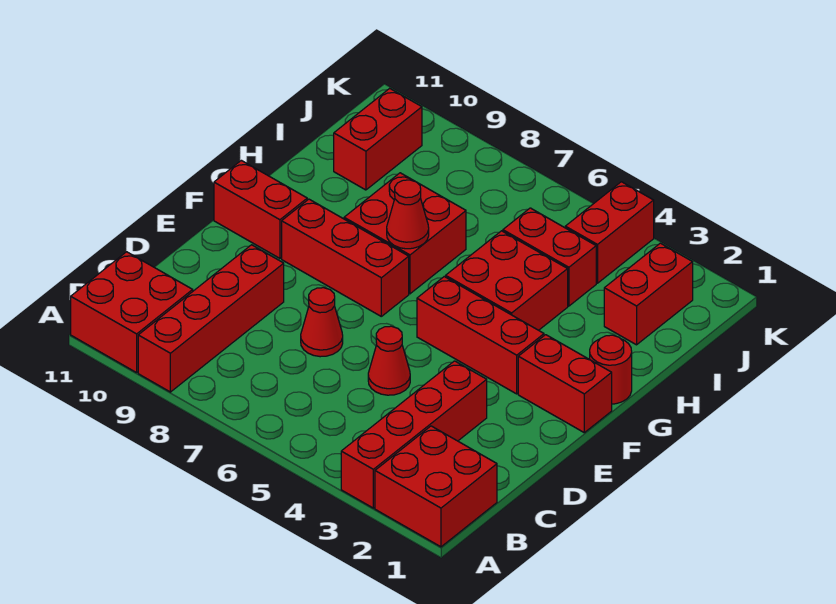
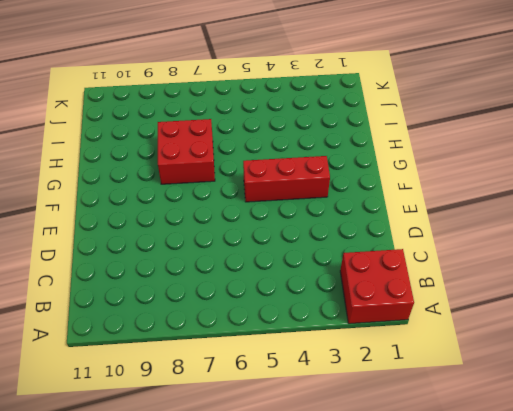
none -> red brick A3:D3 level 1
none -> red brick A9:D9 level 1
none -> red brick A10:B11 level 1

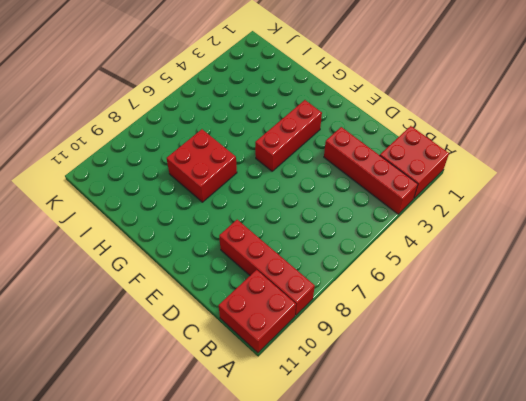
none -> red cone D5 level 1
none -> red cone D7 level 1
none -> red brick F1:F2 level 1

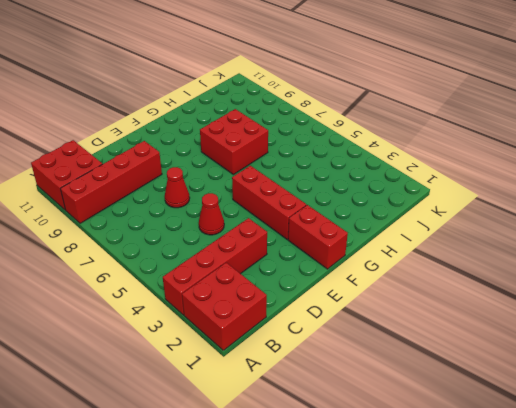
none -> red brick F7:F9 level 1
none -> red brick F10:F11 level 1
none -> red round brick G1 level 1

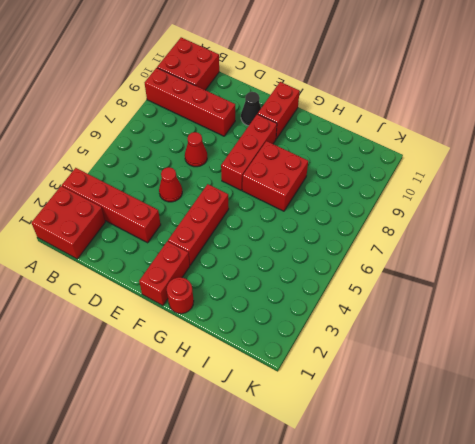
black cone E10 level 1 -> none
none -> red brick G4:H5 level 1
none -> red brick I2:J2 level 1
none -> red brick I4:I5 level 1

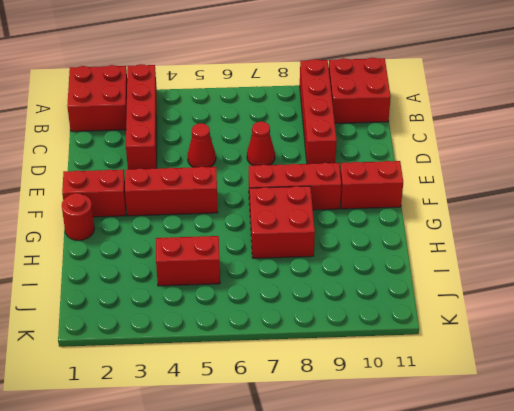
none -> red brick G4:H5 level 1
none -> red brick I2:J2 level 1
none -> red brick I10:J10 level 1

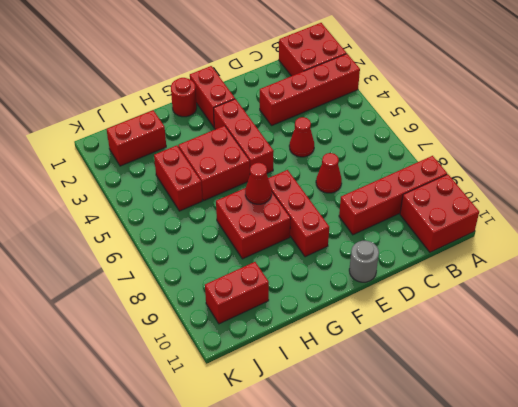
grey round brick E11 level 1 -> none
none -> red brick F10:F11 level 1
none -> red brick J4:K4 level 1

